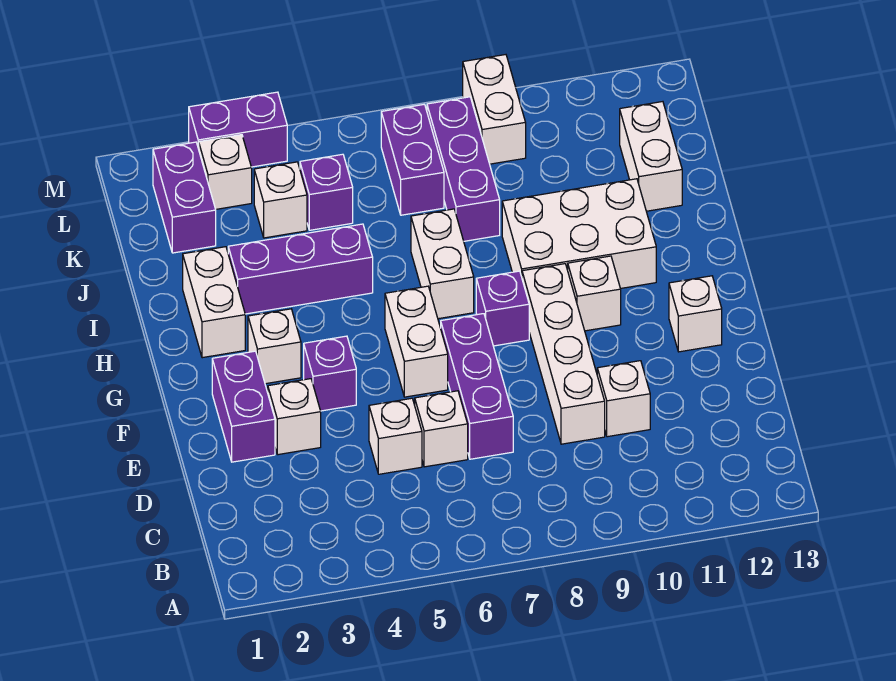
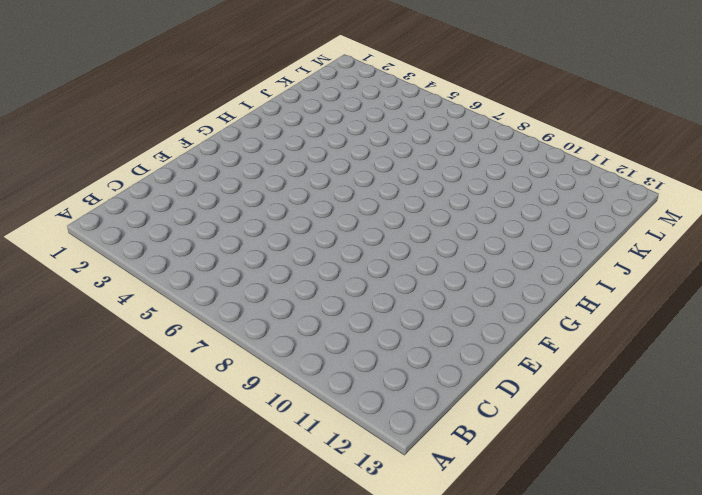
none -> white brick D5 level 1
none -> white brick D6 level 1
none -> purple brick D7:F7 level 1

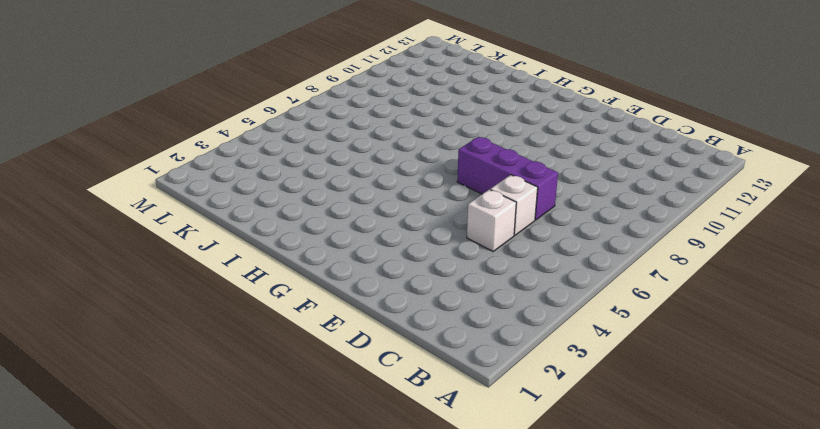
none -> white brick D9:G9 level 1
none -> white brick D10 level 1
none -> purple brick E2:F2 level 1

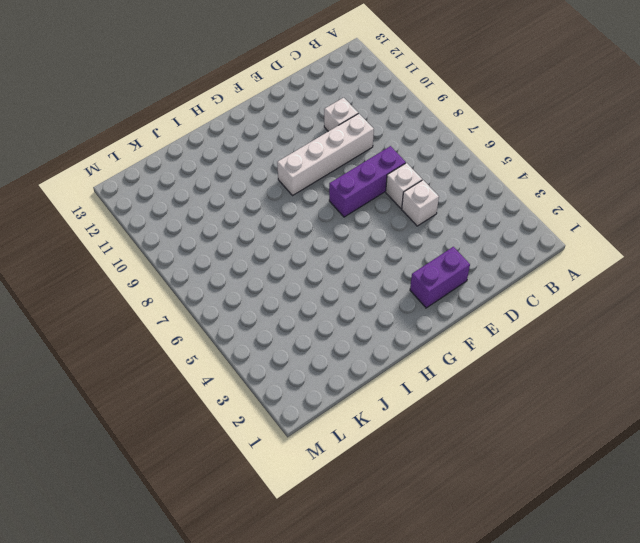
none -> white brick E3 level 1
none -> purple brick F4 level 1
none -> white brick F6:G6 level 1

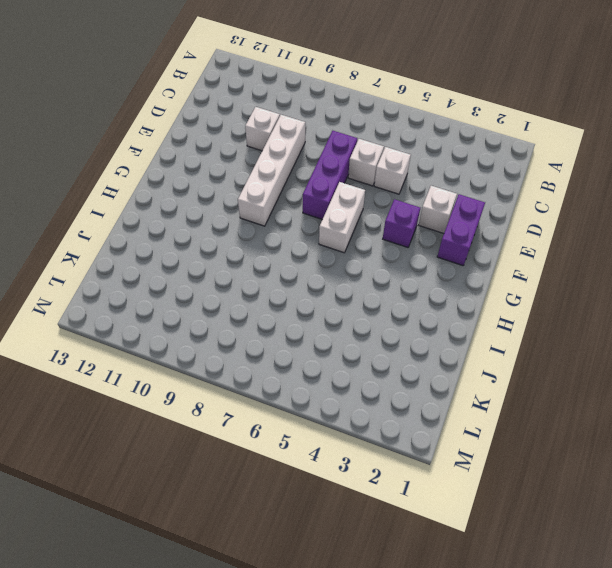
none -> white brick F12 level 1
none -> white brick G3 level 1
none -> purple brick G8 level 1

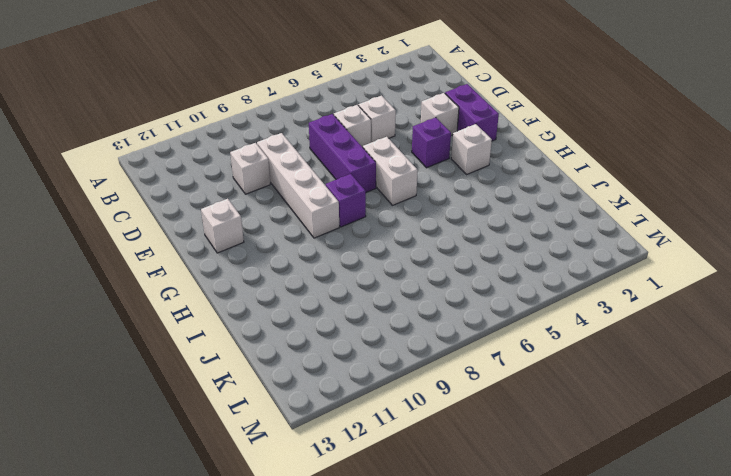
none -> white brick G10 level 1
none -> white brick H2:I2 level 1
none -> white brick H7:I7 level 1

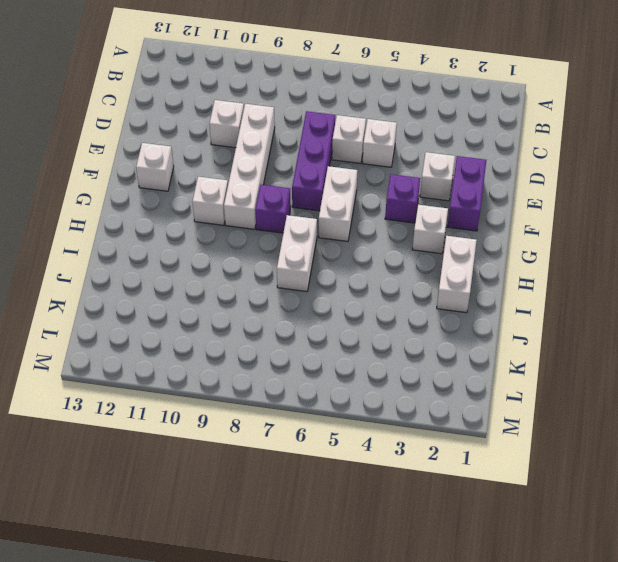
none -> white brick H9:I11 level 1
none -> purple brick I3:I5 level 1
none -> purple brick J8:L8 level 1

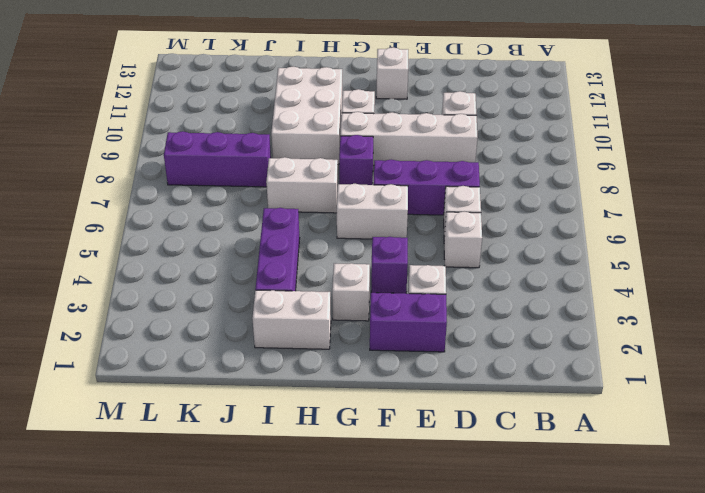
none -> white brick J12:K12 level 1
none -> purple brick K2:L2 level 1
none -> white brick K4 level 1

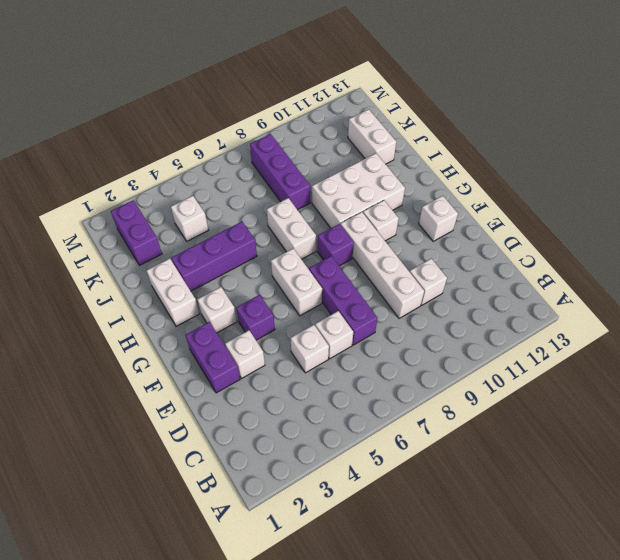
none -> purple brick K5 level 1
none -> purple brick K7:L7 level 1
none -> white brick L3 level 1

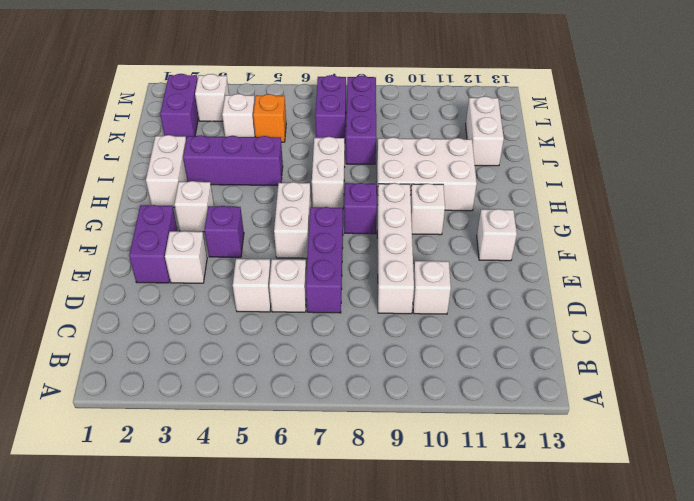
orange brick K5 level 1 -> purple brick K5 level 1
none -> white brick L9:M9 level 1
none -> purple brick M3:M4 level 1

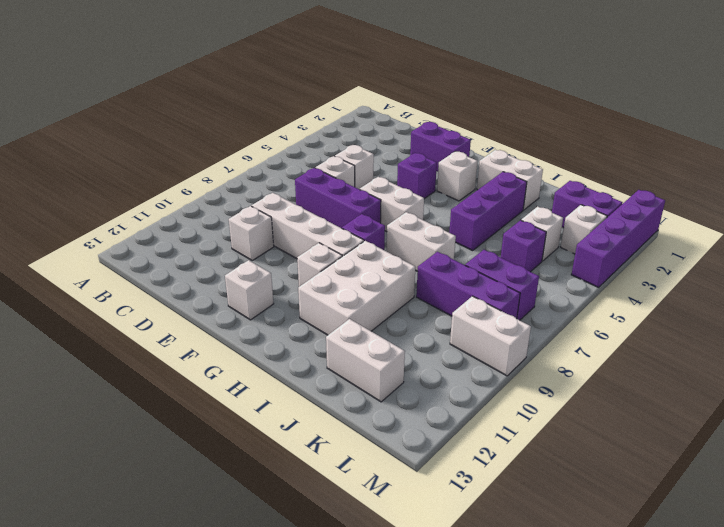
purple brick M1:M4 level 1 -> purple brick M3:M4 level 1
none -> white brick E3 level 1

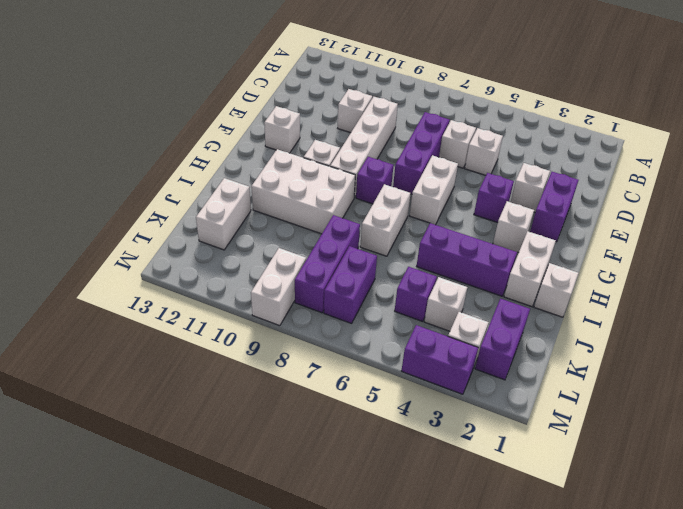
white brick I1 level 1 -> none

